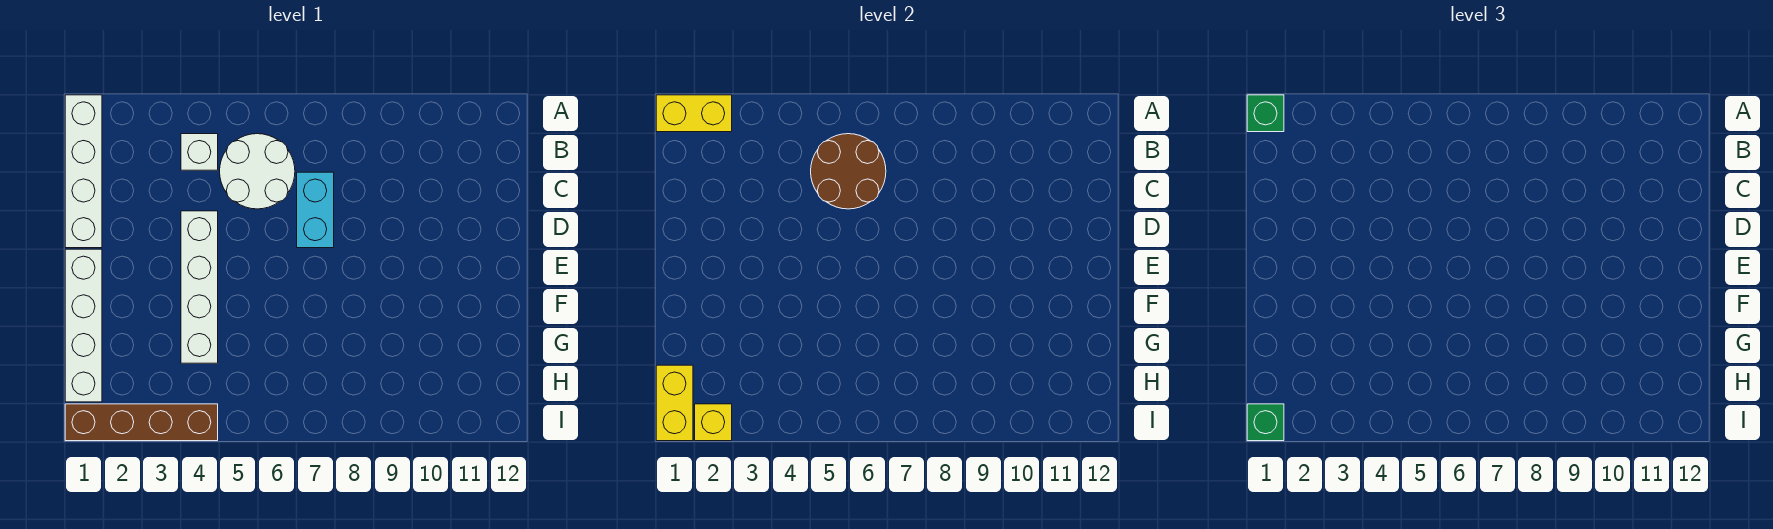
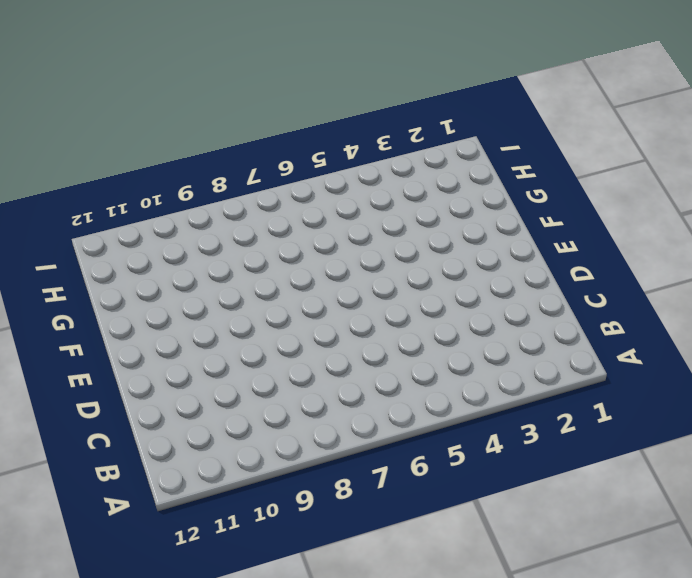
none -> white brick A1:D1 level 1
none -> white brick B4 level 1
none -> white round brick B5:C6 level 1

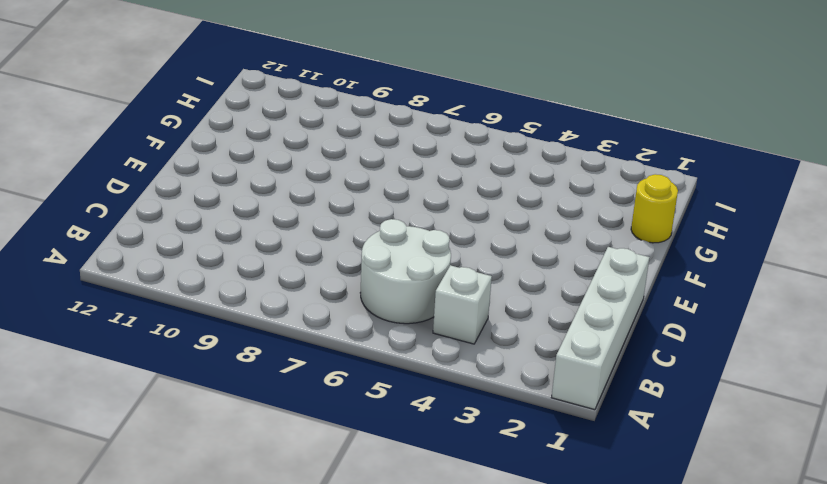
yellow round brick G1 level 1 -> white brick E1:H1 level 1
none -> cyan brick C7:D7 level 1
none -> white brick D4:G4 level 1
none -> brown brick I1:I4 level 1

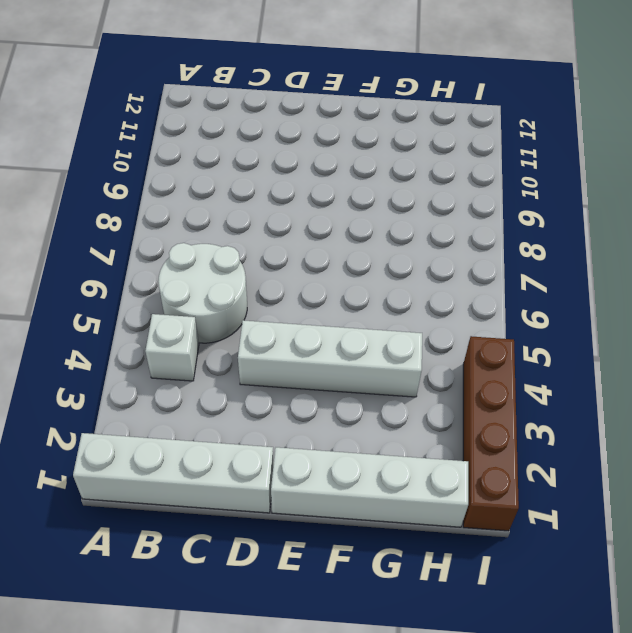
none -> cyan brick C7:D7 level 1
none -> yellow brick A1:A2 level 2
none -> brown round brick B5:C6 level 2

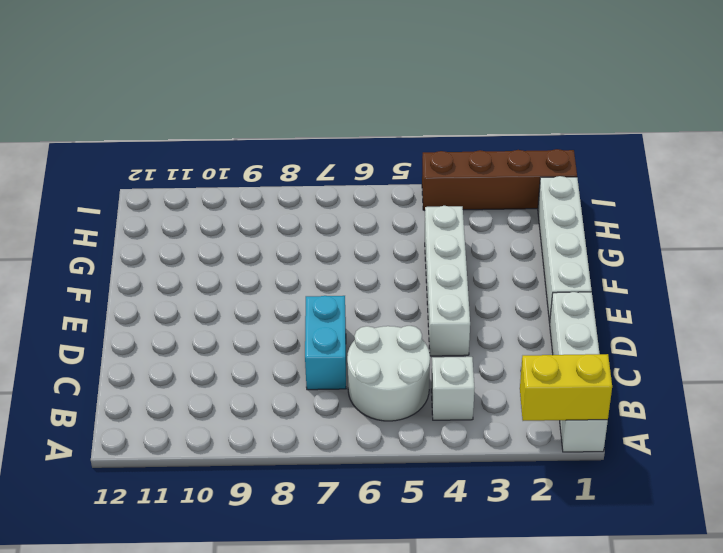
none -> brown round brick B5:C6 level 2
none -> yellow brick H1:I1 level 2
none -> yellow brick I2 level 2

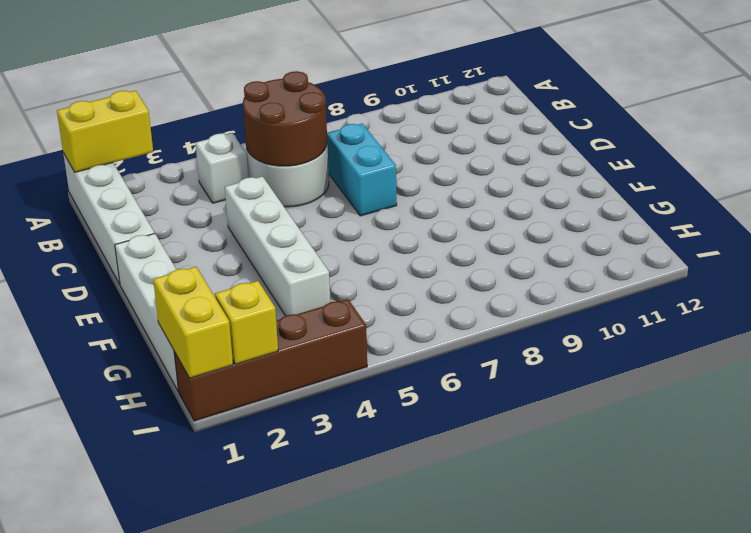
none -> green brick A1 level 3
none -> green brick I1 level 3

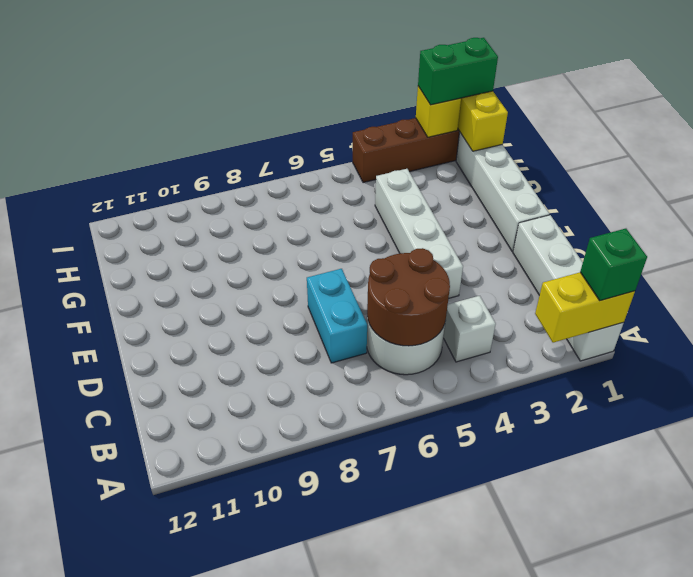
green brick I1:I2 level 3 -> green brick I1 level 3

